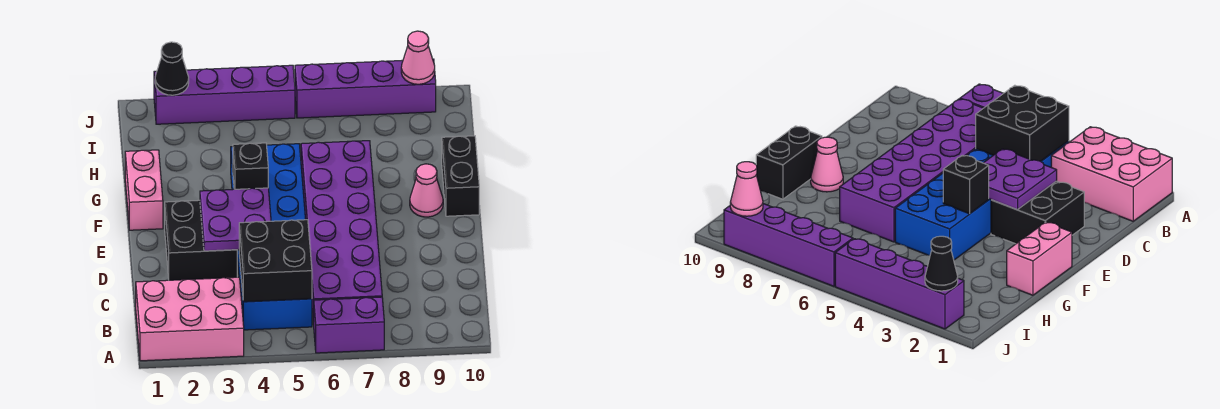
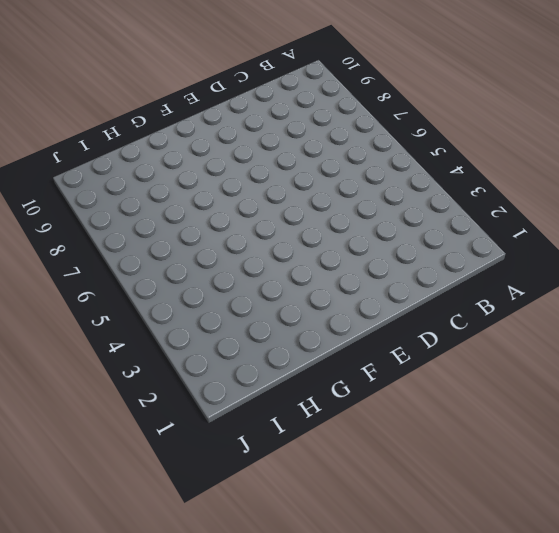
none -> pink brick A1:B3 level 1
none -> purple brick A6:A7 level 1
none -> blue brick B4:G5 level 1

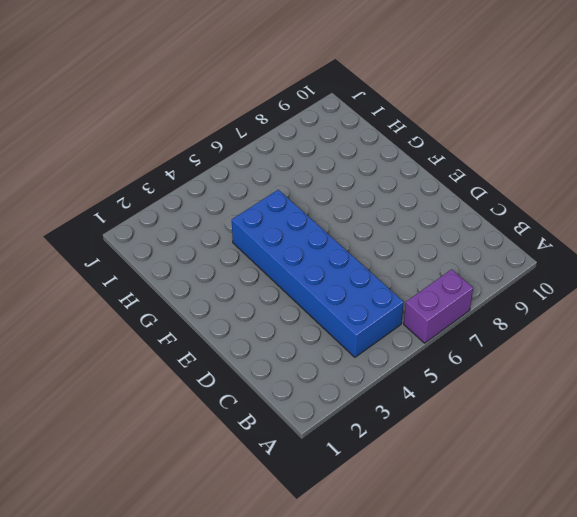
none -> pink brick A1:B3 level 1
none -> purple brick B6:G7 level 1
none -> black brick D2:E3 level 1

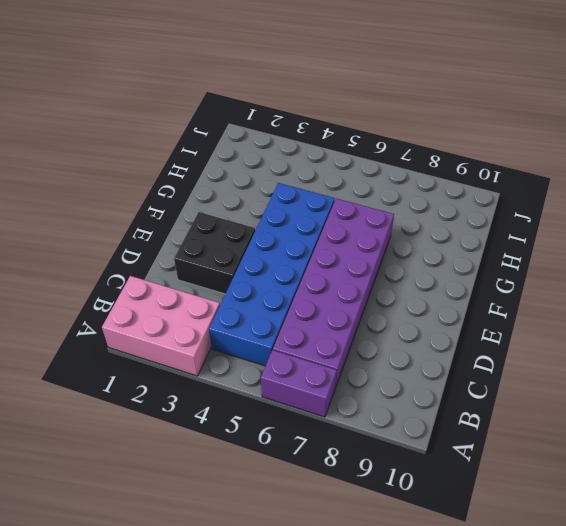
none -> pink brick F1:G1 level 1
none -> pink cone F9 level 1
none -> black brick F10:G10 level 1

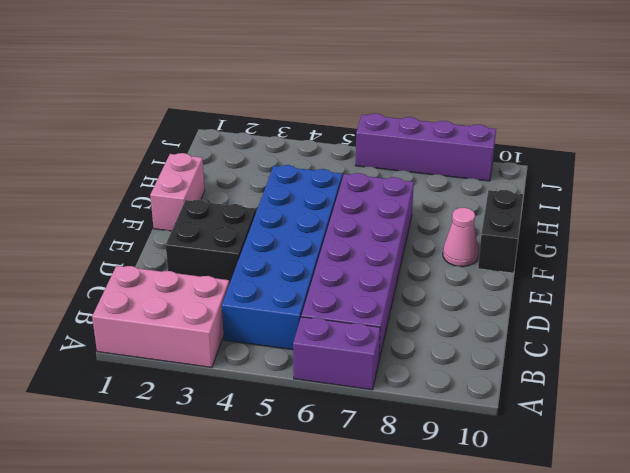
none -> purple brick J2:J5 level 1
none -> black brick B4:C5 level 2
none -> purple plate D3:E4 level 2

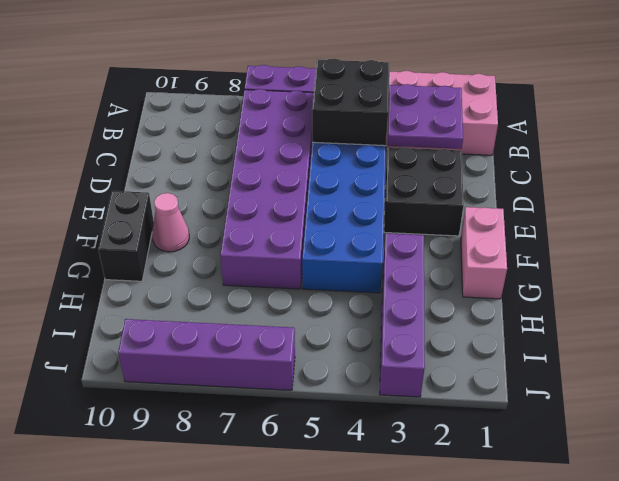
purple plate B2:C3 level 2 -> purple plate D3:E4 level 2
purple brick G3:J3 level 1 -> purple brick J2:J5 level 1
none -> black brick F4 level 2
none -> black cone J2 level 2
none -> pink cone J9 level 2

